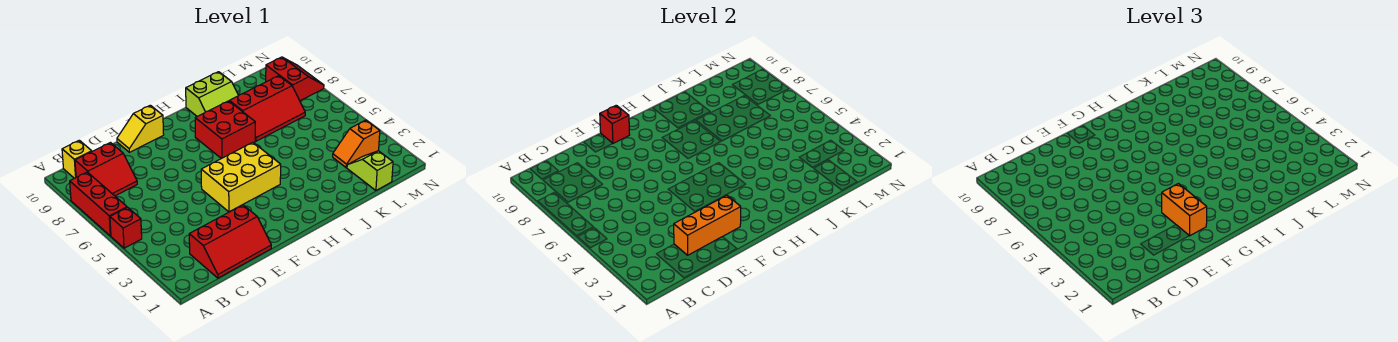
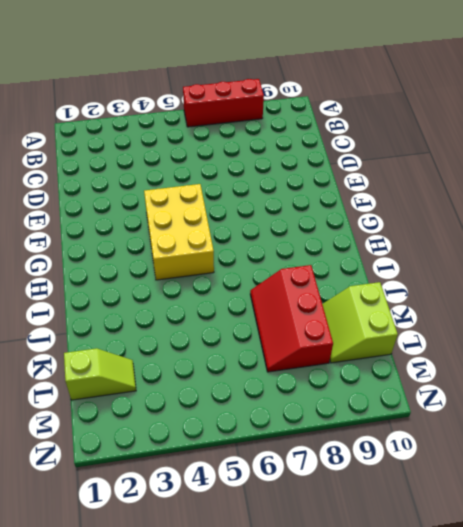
lime slope K9:L10 level 1 top 10 -> lime slope I9:J10 level 1 top 10
none -> red brick A5 level 1
none -> red slope B8:C9 level 1 top 9
none -> yellow brick B10 level 1

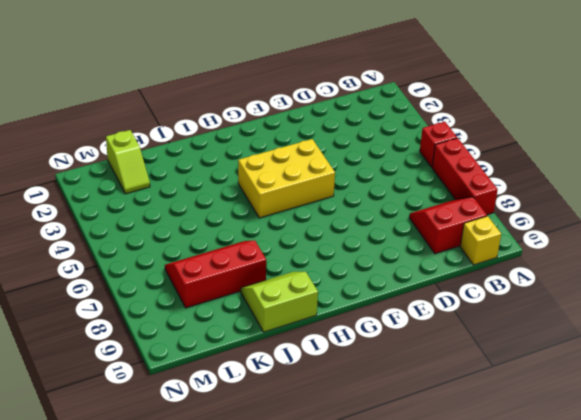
none -> red slope C1:E2 level 1 top 2
none -> yellow slope E10:F10 level 1 top F
none -> red brick H7:I8 level 1

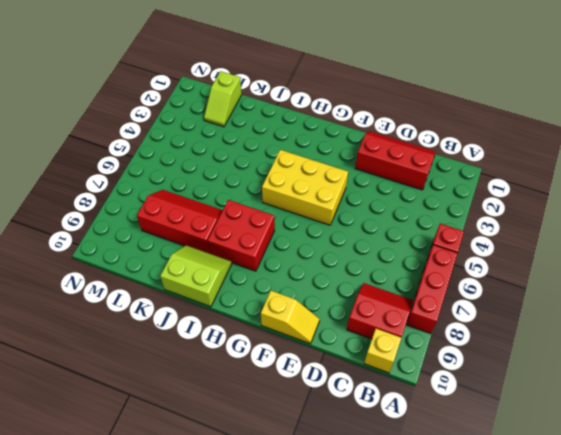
none -> orange slope L3:M3 level 1 top M
none -> red slope M8:N9 level 1 top M
none -> orange brick D2:F2 level 2

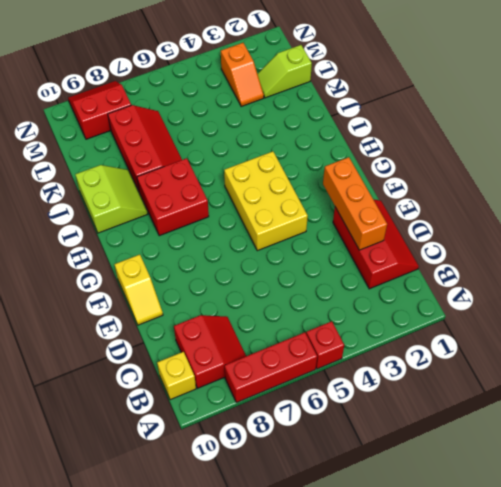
none -> red brick F10 level 2
none -> orange brick F2:F3 level 3

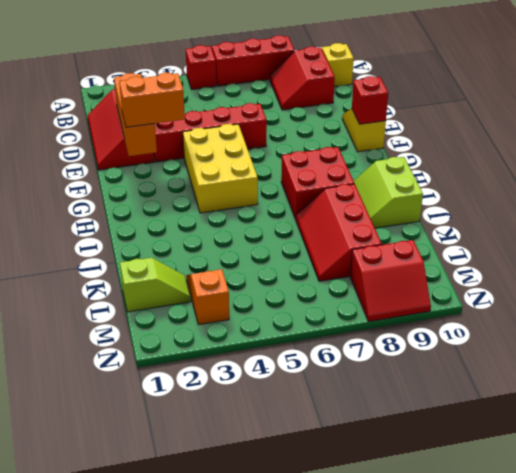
red brick E3:E6 level 1 -> none

